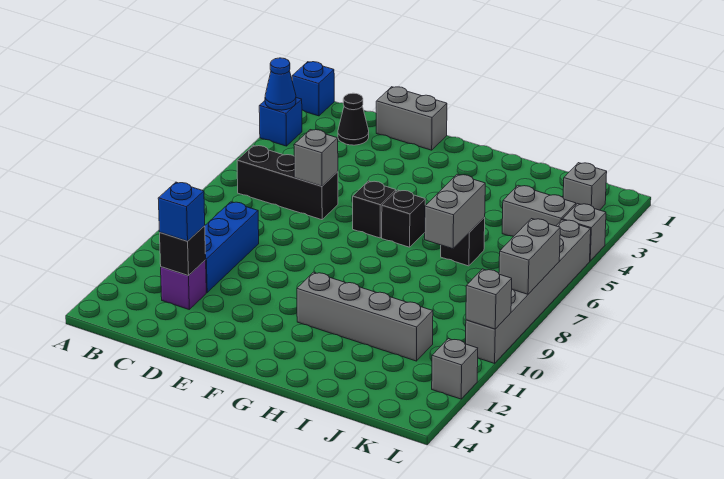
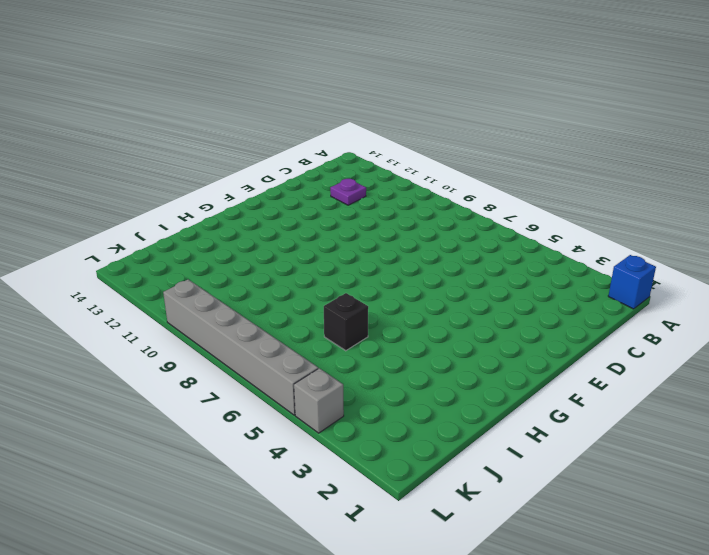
purple plate C12 level 1 -> purple brick C12 level 1
none -> blue brick A3 level 1
none -> black brick B6:D6 level 1
none -> black cone C2 level 1

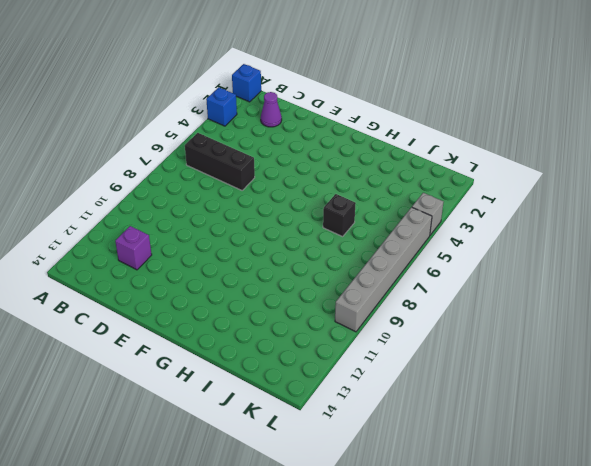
purple cone C2 level 1 -> black cone C2 level 1
none -> blue brick C9:C11 level 1
none -> grey brick D1:E1 level 1
none -> black brick F6 level 1

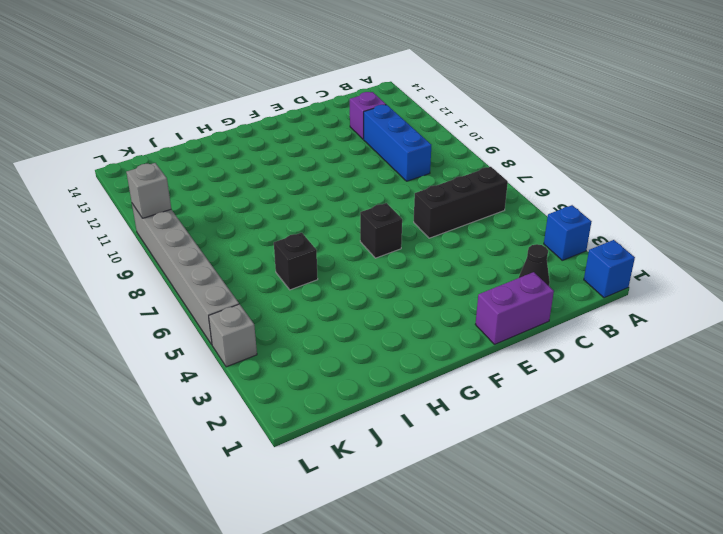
purple brick D1:E1 level 1 -> grey brick D1:E1 level 1
none -> black brick G6 level 1
none -> grey brick G11:J11 level 1
none -> grey brick J4:K4 level 1

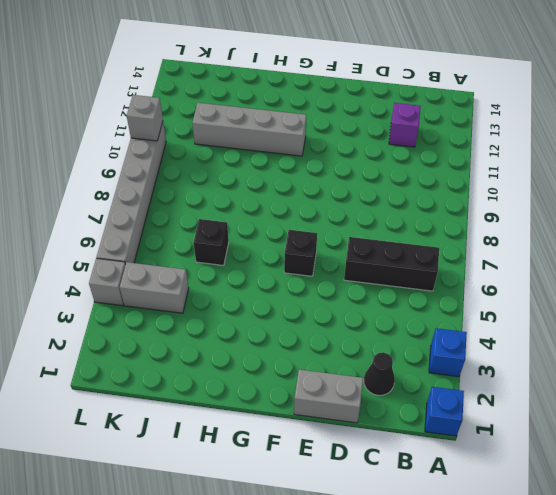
none -> blue brick C9:C11 level 1
none -> black brick G6 level 1
none -> grey brick K2 level 1

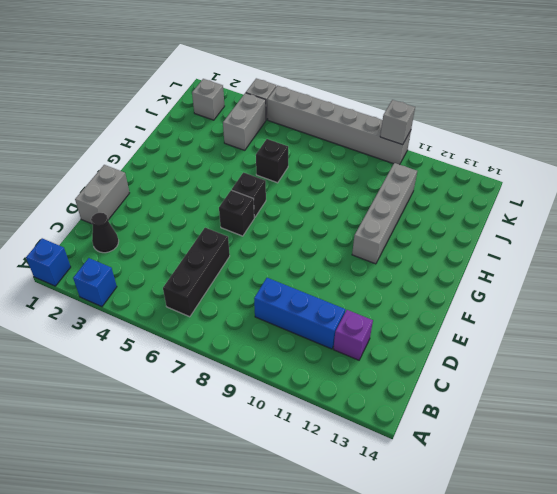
none -> grey brick L12 level 1
none -> blue cone A3 level 2
none -> black brick C12 level 2

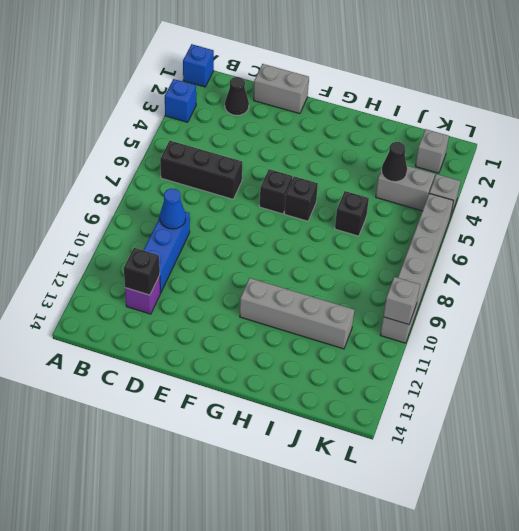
blue cone C9 level 2 -> blue cone A3 level 2
black cone J4 level 2 -> none
none -> grey brick L12 level 1
none -> grey brick D6 level 2
none -> grey brick I6:I7 level 2

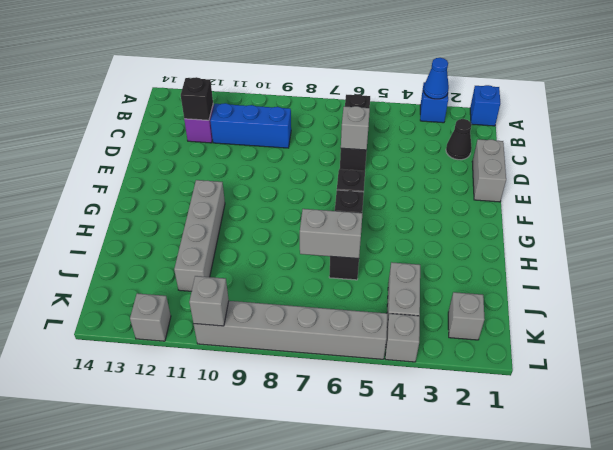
none -> grey brick L7:L8 level 2
none -> blue brick C12 level 3

